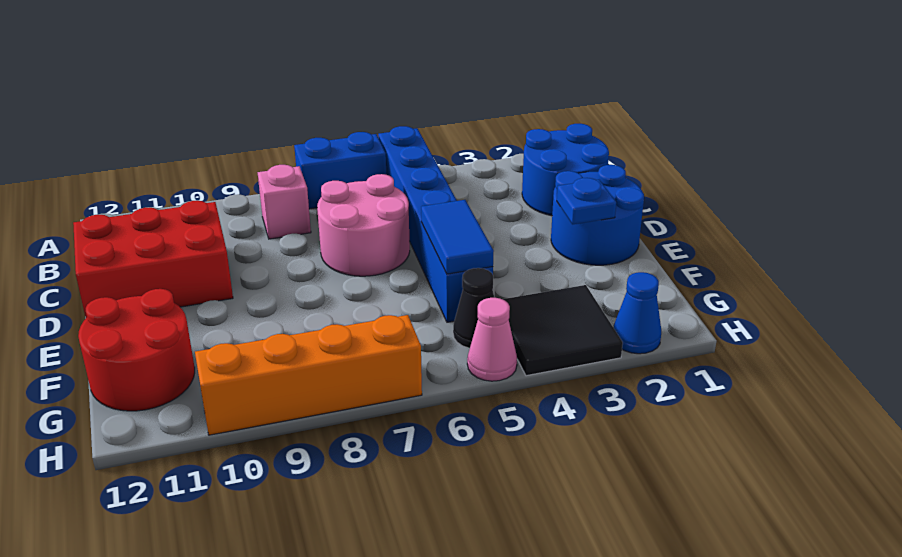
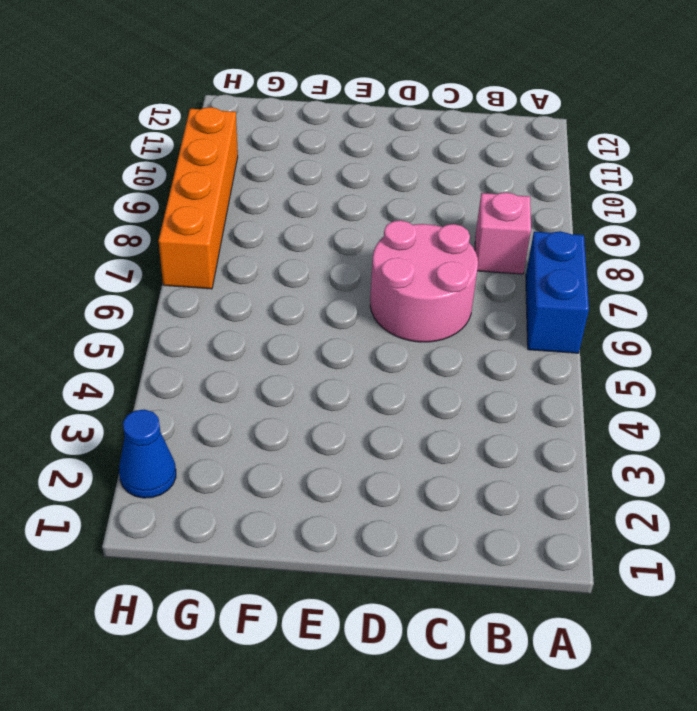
none -> blue brick A5:F5 level 1
none -> blue round brick B1:C2 level 1
none -> red brick C10:D12 level 1

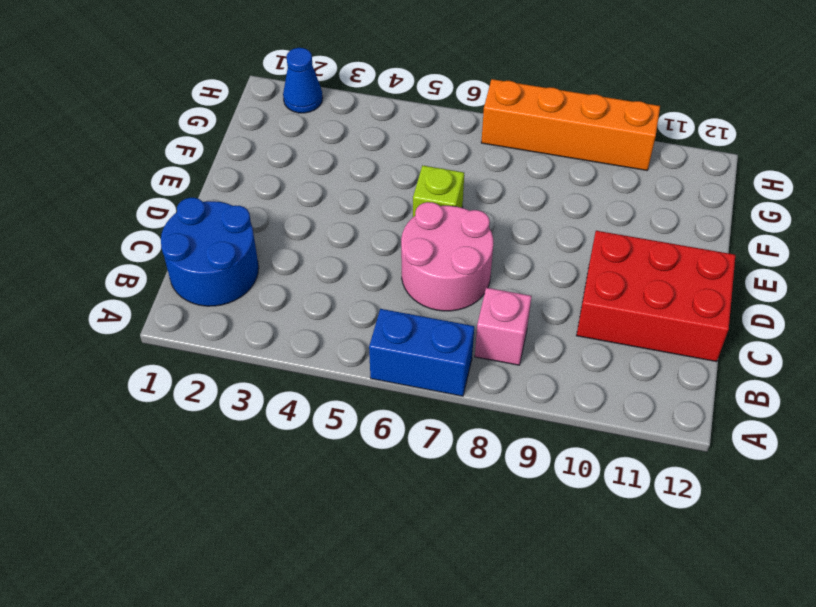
lime brick E6 level 1 -> none
none -> blue brick A5:F5 level 1
none -> blue round brick D1:E2 level 1
none -> red round brick F11:G12 level 1

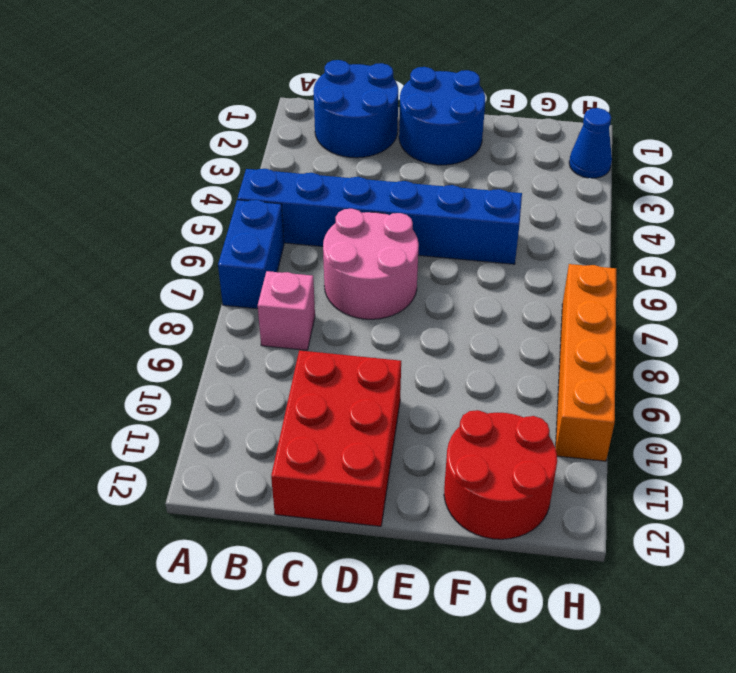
none -> black tile G3:H4 level 1
none -> black cone G5 level 1
none -> pink cone H5 level 1

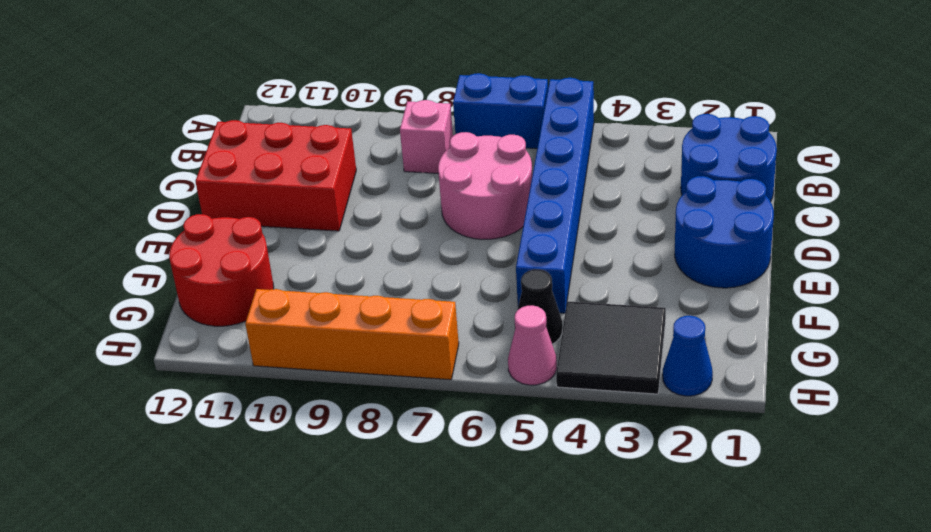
none -> blue plate E2 level 2
none -> blue tile E5:F5 level 2

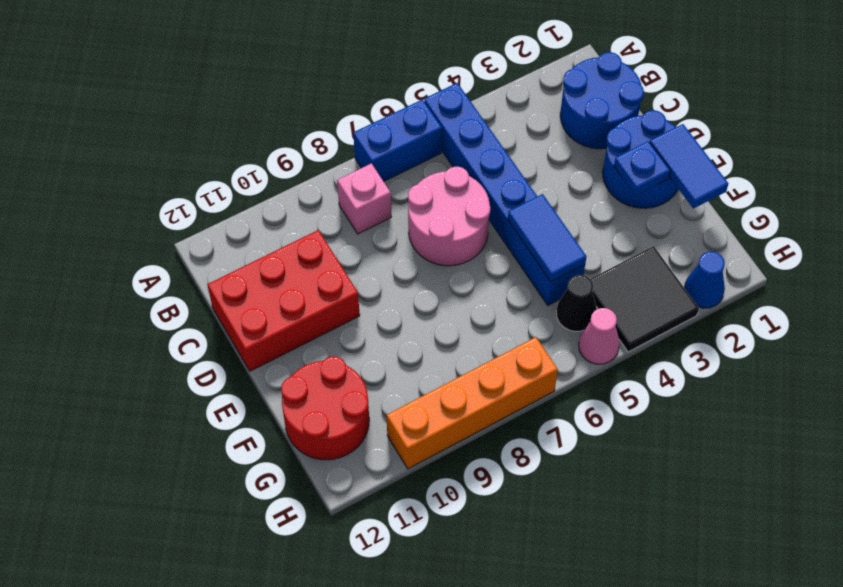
blue tile E1:F1 level 2 -> none

